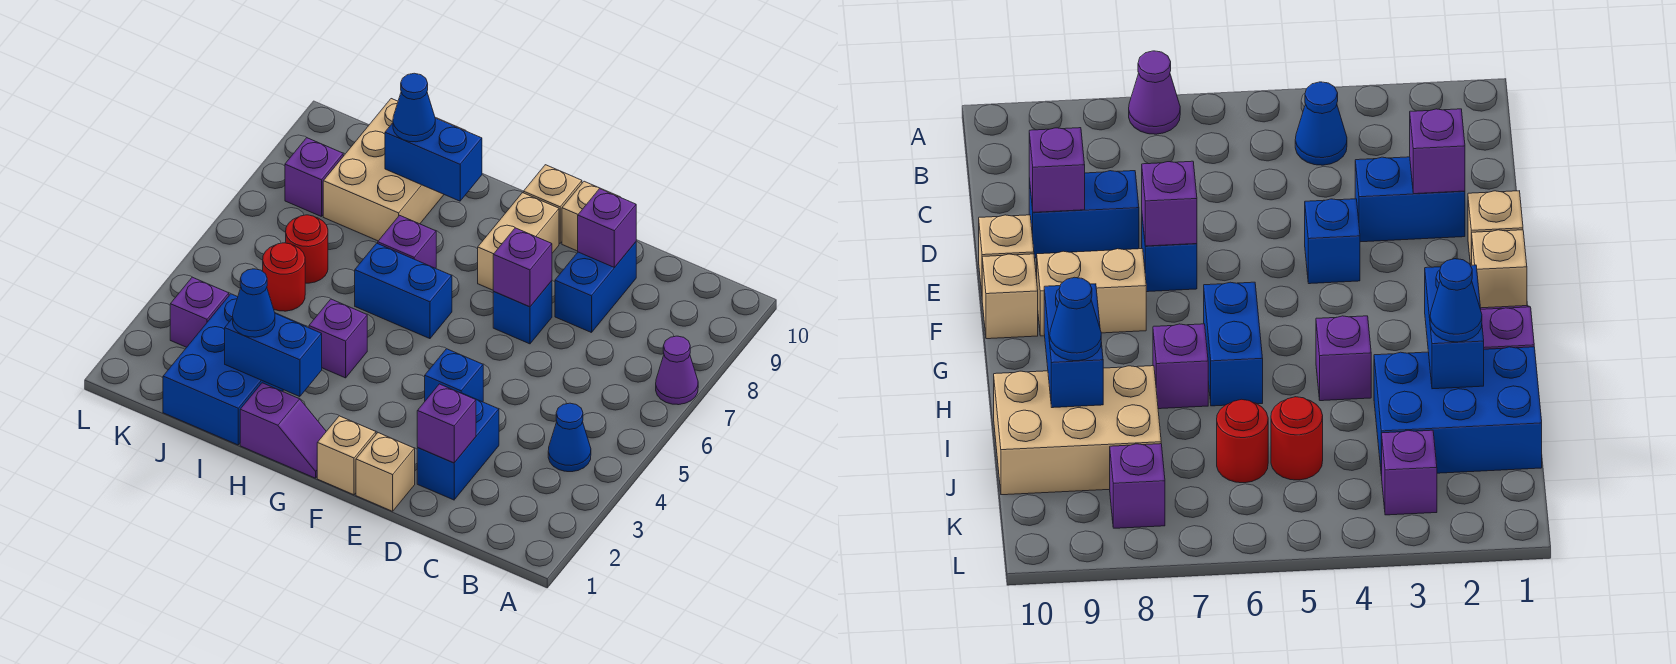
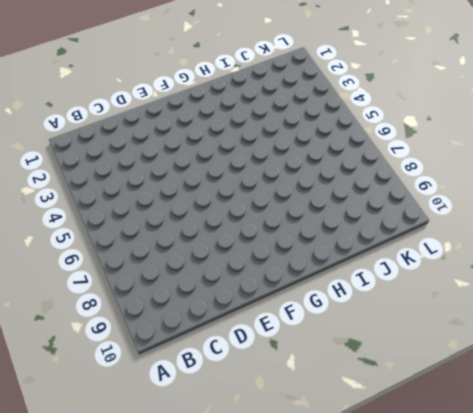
none -> purple cone A7 level 1
none -> blue cone B4 level 1
none -> blue brick D2:D3 level 1

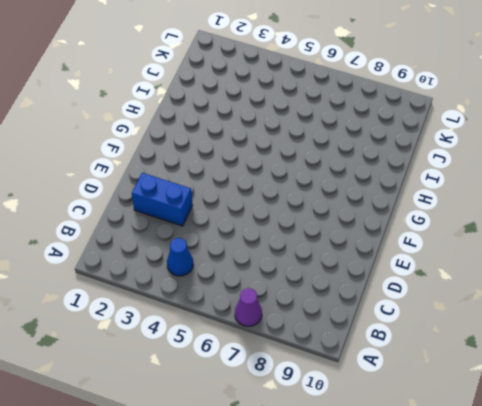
none -> blue brick D8:D9 level 1
none -> tan brick E1 level 1
none -> blue brick E4 level 1

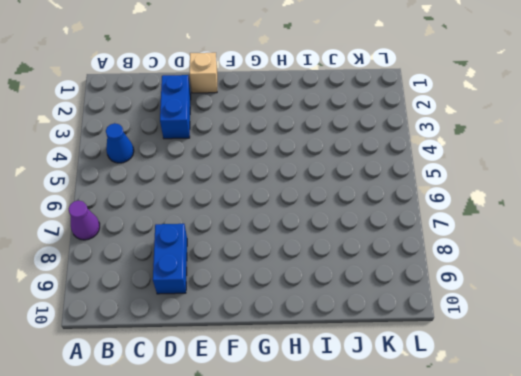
none -> blue brick E4 level 1
none -> blue brick E7 level 1
none -> tan brick E10 level 1

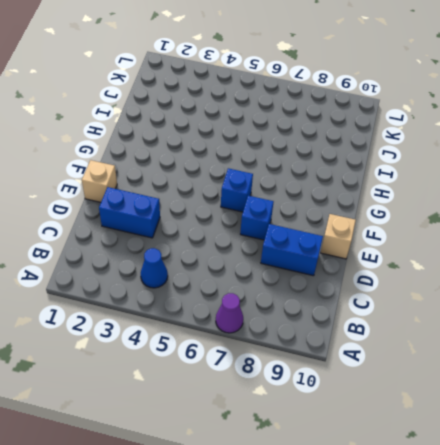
blue brick F6 level 1 -> blue brick E4 level 1
none -> tan brick F1 level 1
none -> tan brick F8:F9 level 1
none -> tan brick F10 level 1

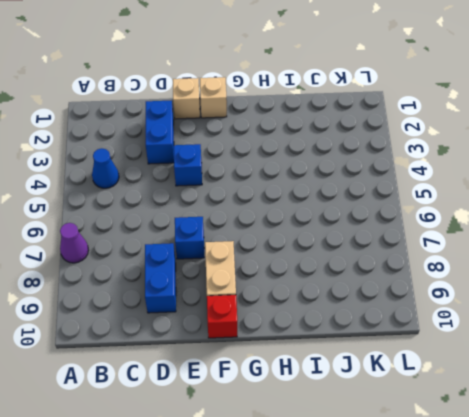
red brick F10 level 1 -> tan brick F10 level 1
none -> tan brick E10 level 1
none -> purple slope G1:H1 level 1 top H
none -> blue brick G6:H6 level 1

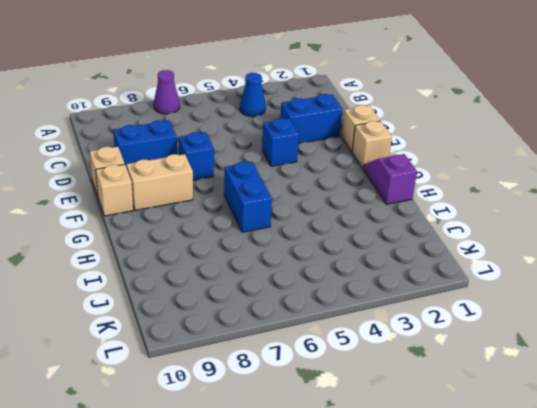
none -> purple brick H4 level 1
none -> purple brick H7 level 1
none -> blue brick I1:J3 level 1

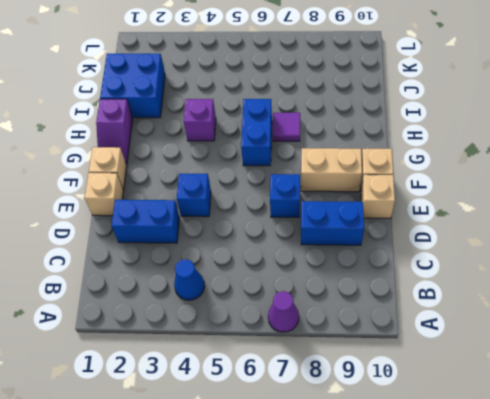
purple tile H7 level 1 -> purple brick H7 level 1
blue brick I1:J2 level 1 -> blue brick I1:J3 level 1
none -> tan brick I8:J10 level 1
none -> red round brick J5 level 1
none -> red round brick J6 level 1

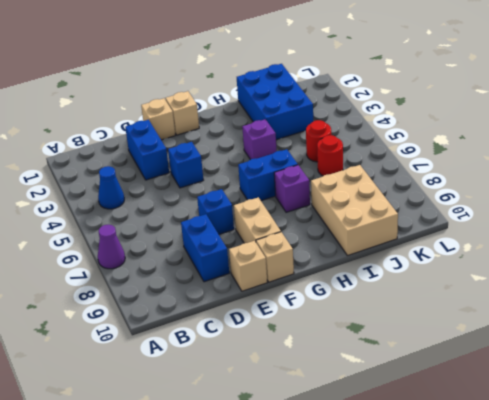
none -> purple slope G1:H1 level 1 top H
none -> purple brick K3 level 1
none -> purple brick K8 level 1

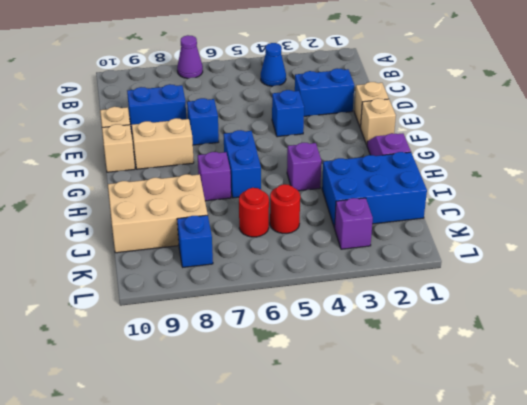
blue brick K8 level 1 -> purple brick K8 level 1
none -> purple brick D2 level 2
none -> purple brick D9 level 2
none -> purple brick E7 level 2

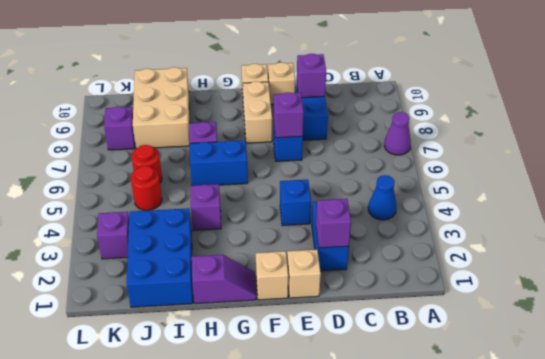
none -> blue brick H2:I2 level 2
none -> blue brick H9:I9 level 2
none -> blue cone I2 level 3

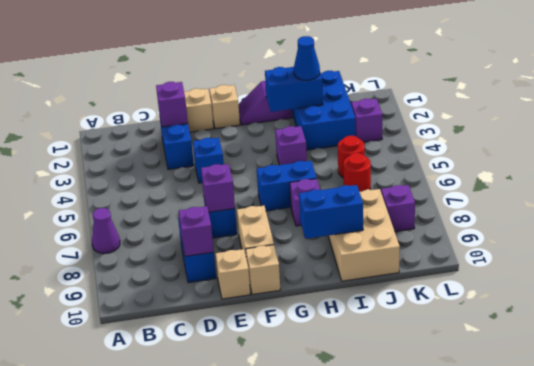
none -> blue cone B4 level 1
none -> blue cone I9 level 3

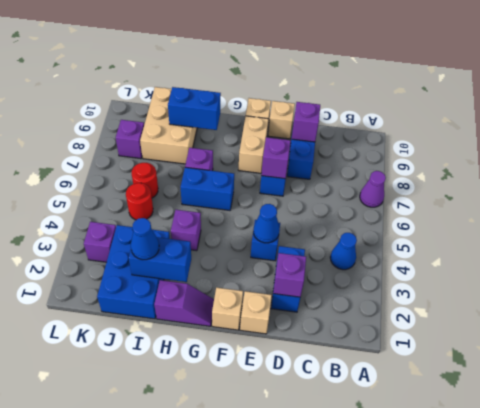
blue cone E4 level 2 -> blue cone I9 level 3

